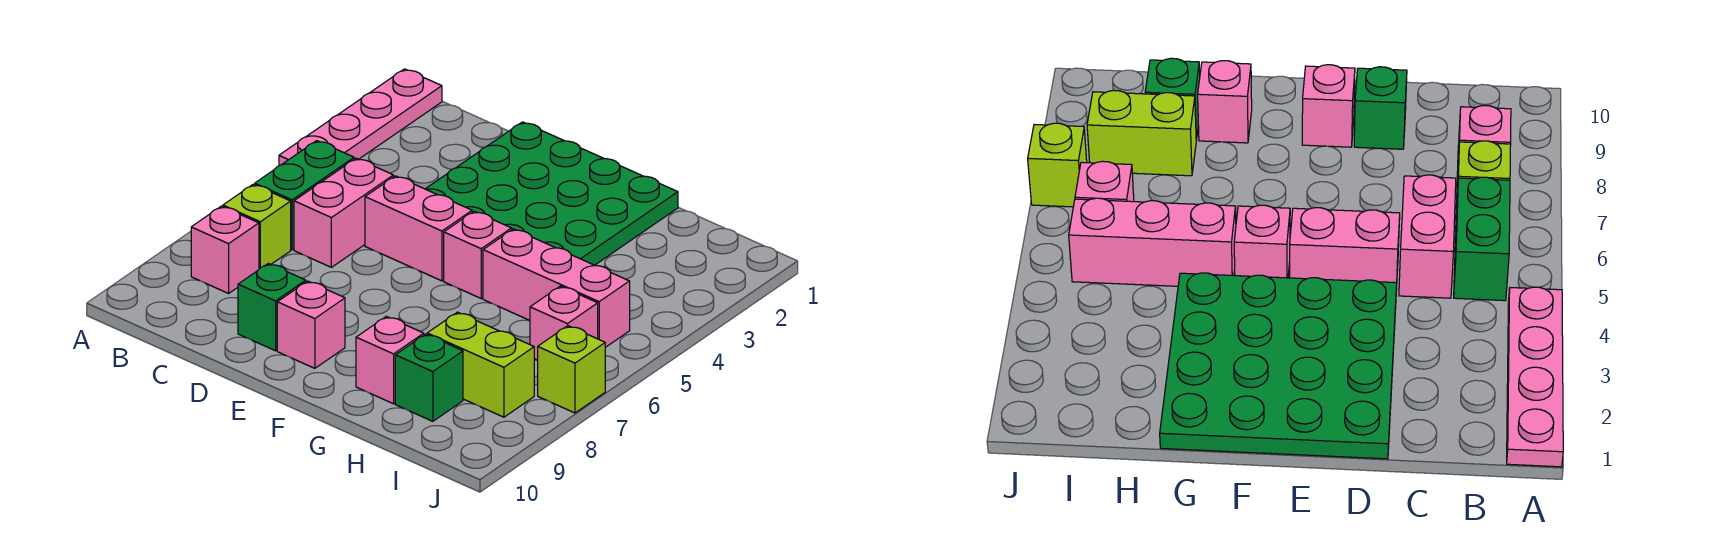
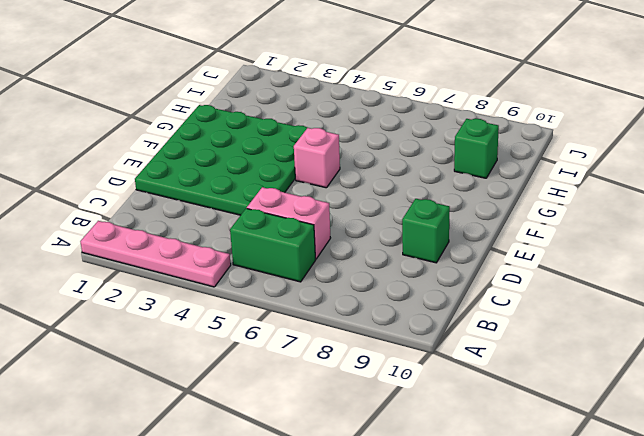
none -> lime brick B7 level 1
none -> pink brick B8 level 1
none -> pink brick D5:E5 level 1

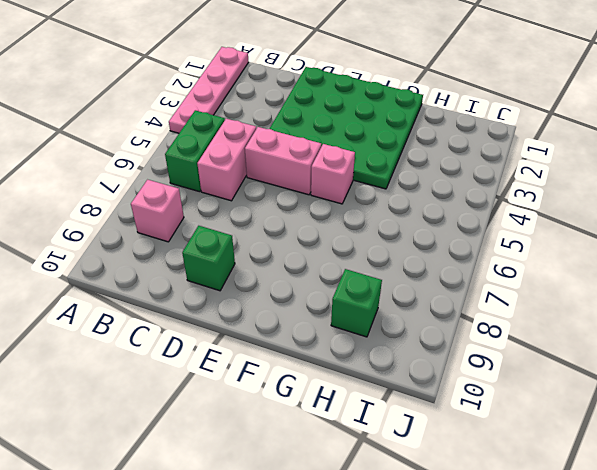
none -> lime brick B7 level 1
none -> pink brick E9 level 1
none -> pink brick G5:I5 level 1

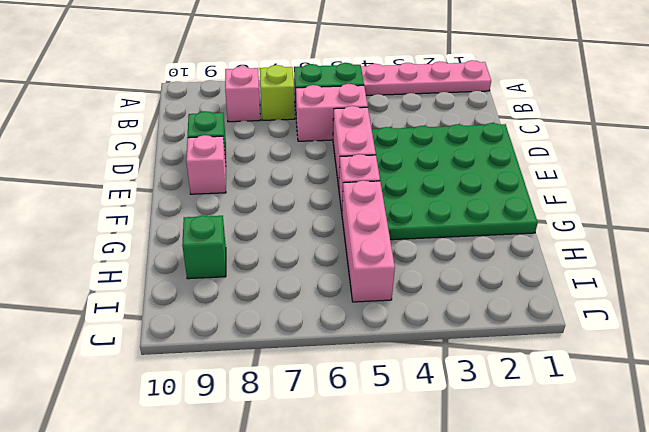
none -> pink brick G9 level 1
none -> lime brick H8:I8 level 1
none -> pink brick I6 level 1

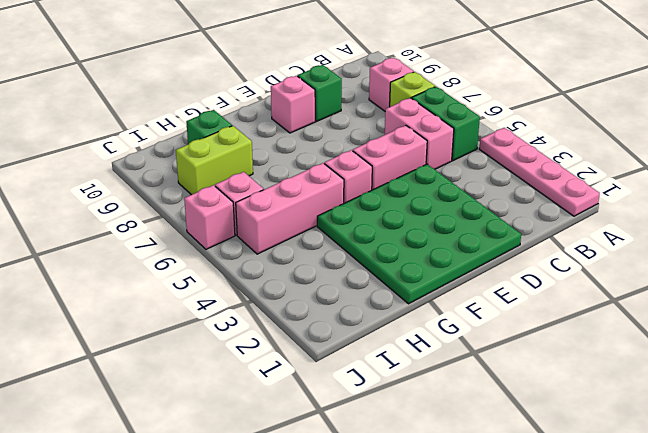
pink brick J6 level 1 -> pink brick G9 level 1
none -> lime brick J7 level 1

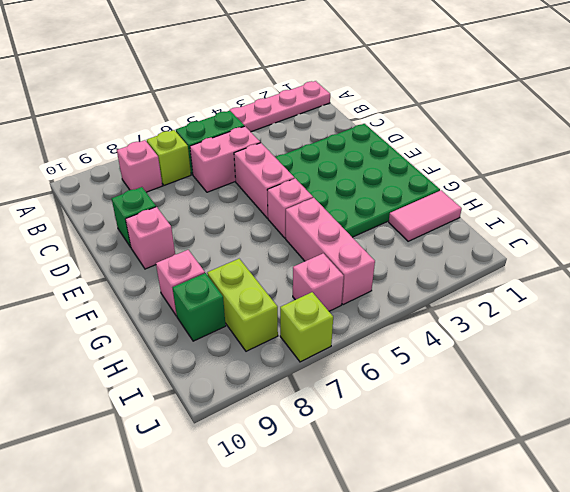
pink tile H1:H2 level 1 -> none

